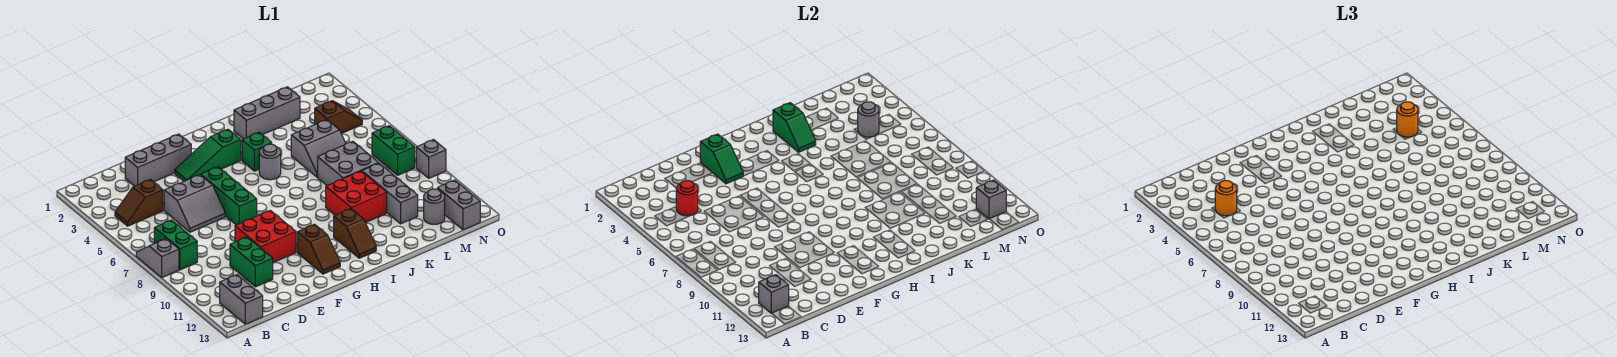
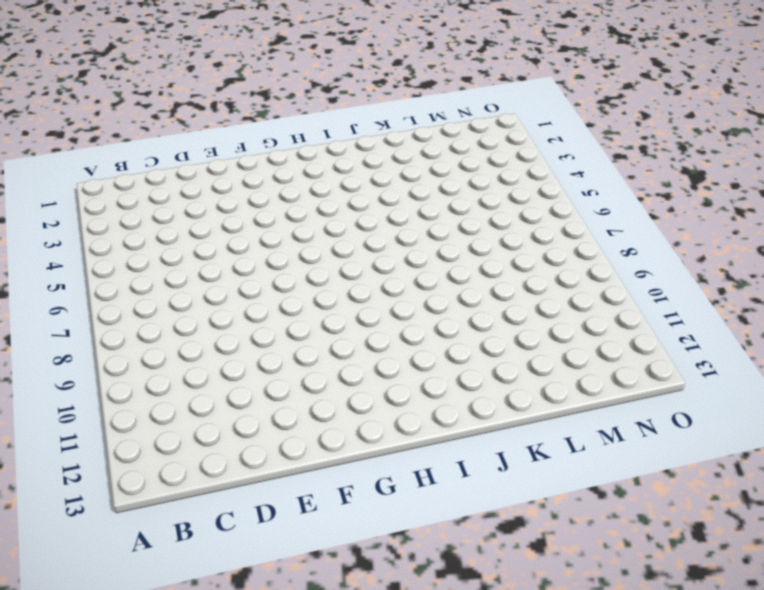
none -> grey slope A7:A8 level 1 top 8
none -> brown slope B4:C4 level 1 top C
none -> green brick B7:B8 level 1
none -> grey brick B12:B13 level 1

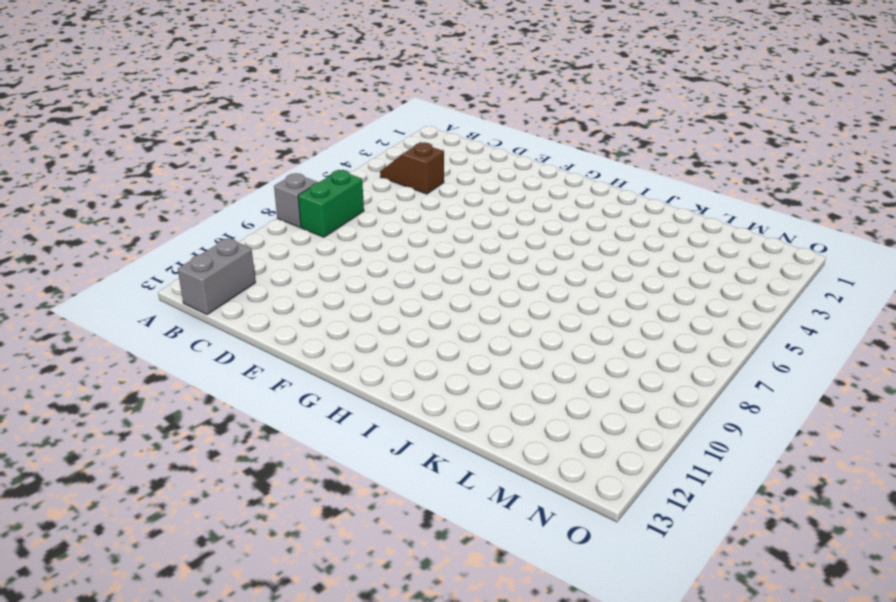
none -> grey brick D2:F2 level 1
none -> grey slope D5:E6 level 1 top 5
none -> green brick D10:D11 level 1
none -> red brick E9:F10 level 1

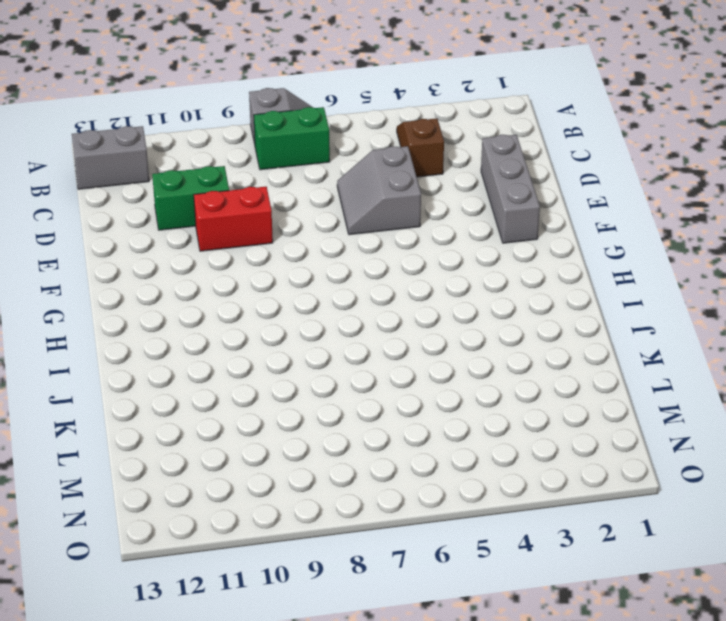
red brick E9:E10 level 1 -> red brick E9:F10 level 1
none -> green slope F3:H3 level 1 top H
none -> green brick F5:F7 level 1
none -> brown slope G11:G12 level 1 top 11
none -> green brick I4 level 1

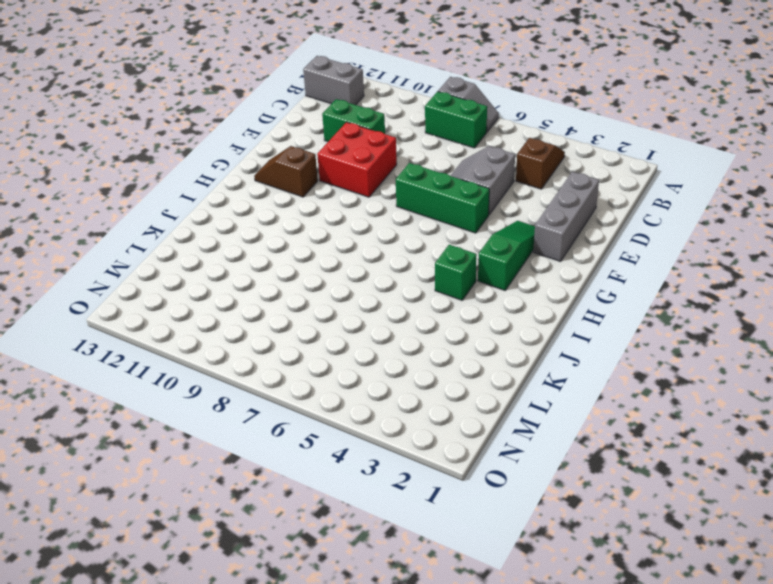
none -> grey round brick I5 level 1
none -> brown slope I11:I12 level 1 top 11
none -> grey brick J2:L2 level 1
none -> red brick J9:K10 level 1

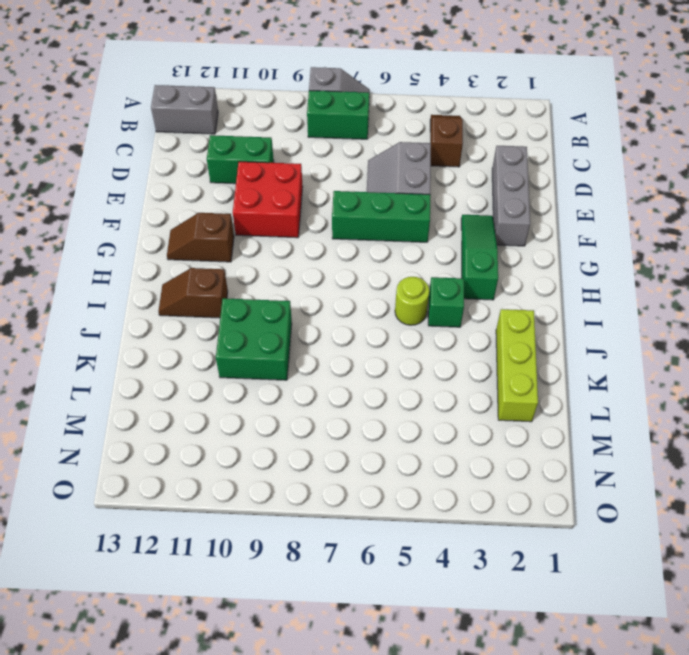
lime round brick I5 level 1 -> grey round brick I5 level 1
lime brick J2:L2 level 1 -> grey brick J2:L2 level 1
green brick J9:K10 level 1 -> red brick J9:K10 level 1
none -> grey slope K5:L6 level 1 top 5
none -> grey brick K7:L8 level 1
none -> grey brick L9:L11 level 1
none -> brown slope M4:N4 level 1 top M

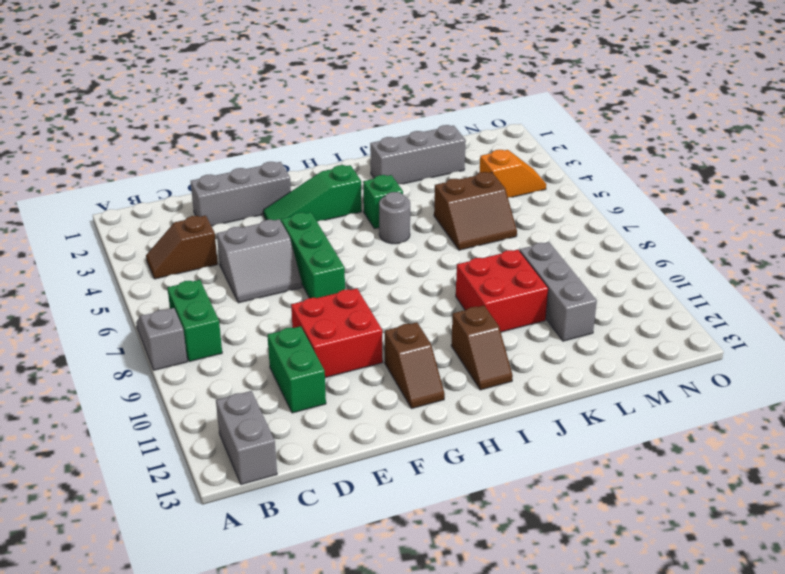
brown slope K5:L6 level 1 top 5 -> grey slope K5:L6 level 1 top 5
orange slope M4:N4 level 1 top M -> brown slope M4:N4 level 1 top M
none -> grey brick K7:L8 level 1
none -> grey round brick M12 level 1
none -> green brick N7:N8 level 1
none -> grey brick N12:N13 level 1

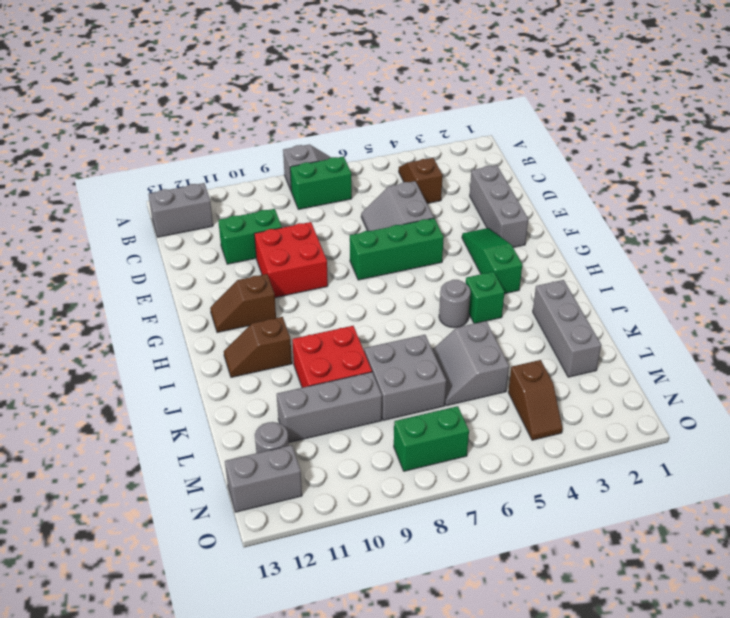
none -> grey brick O9 level 1
none -> grey brick B12 level 2
none -> red round brick C4 level 2
none -> green slope F2:F3 level 2 top 2

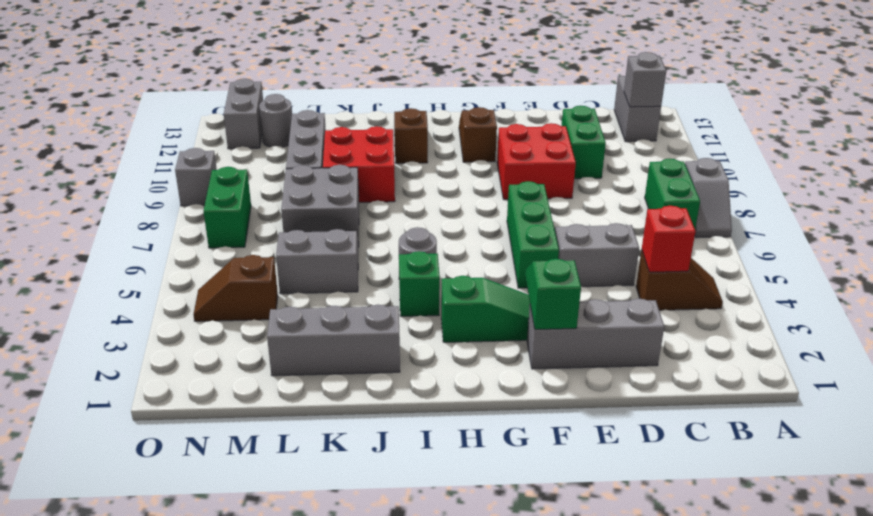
red brick C4 level 2 -> red round brick C4 level 2
none -> green slope J2:J3 level 2 top 2
none -> grey round brick M4 level 2
none -> grey brick N12 level 2
none -> orange round brick C4 level 3

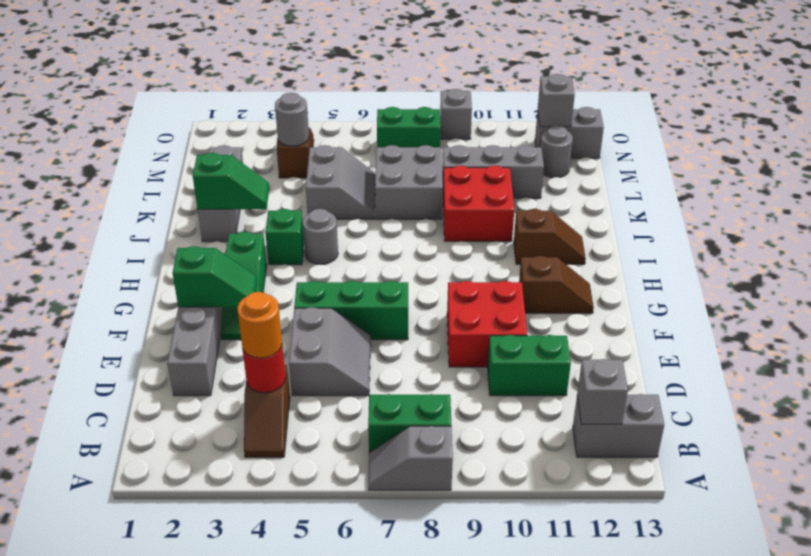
none -> orange round brick M4 level 3

